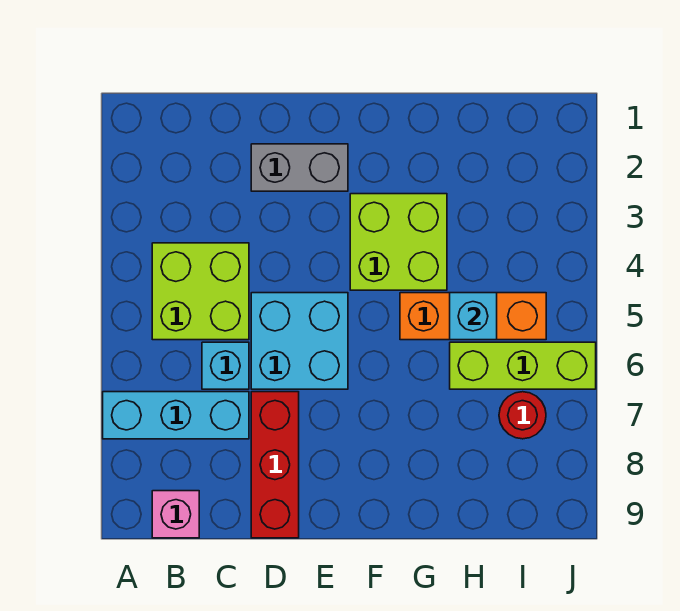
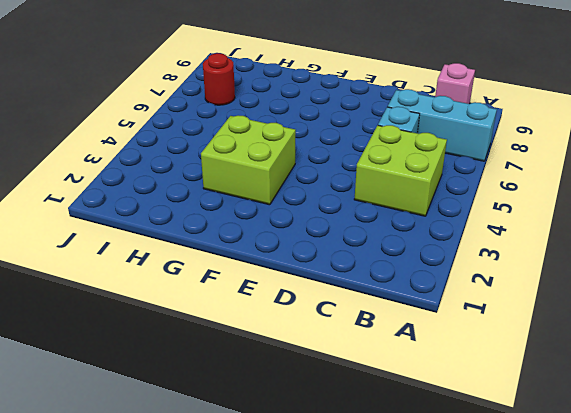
none -> grey brick D2:E2 level 1
none -> cyan brick D5:E6 level 1
none -> red brick D7:D9 level 1

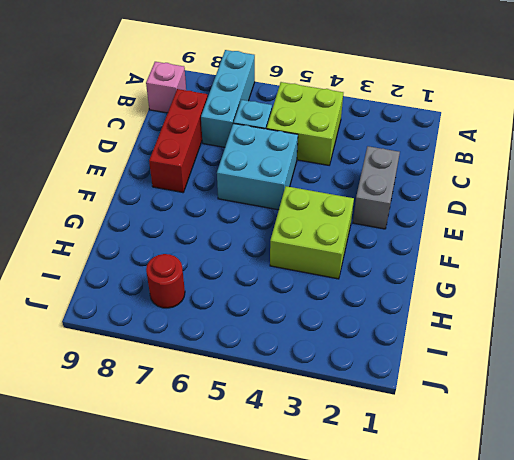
red brick C8:E8 level 1 -> red brick D7:D9 level 1
none -> orange brick G5:I5 level 1
none -> lime brick H6:J6 level 1
none -> cyan brick H5 level 2

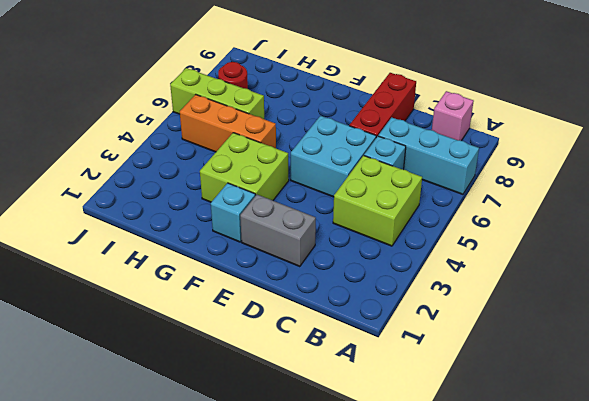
cyan brick F2 level 1 -> cyan brick H5 level 2

